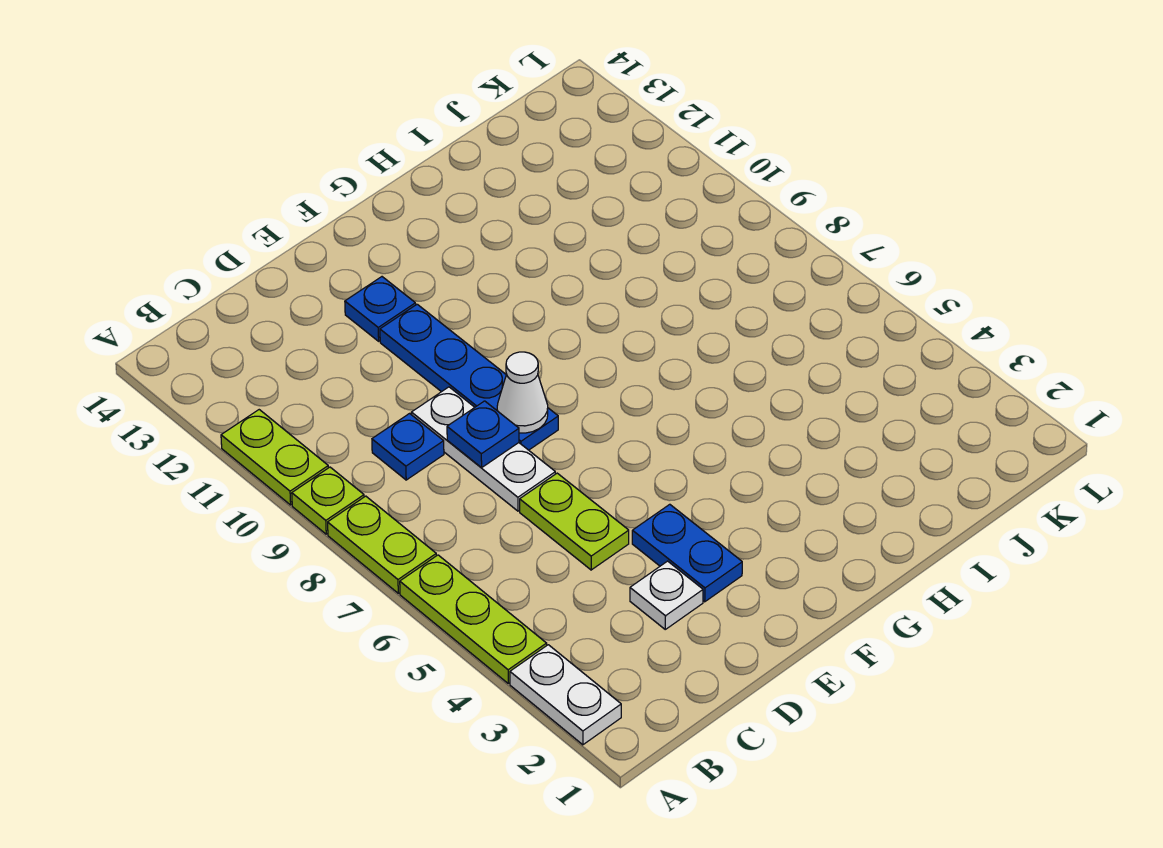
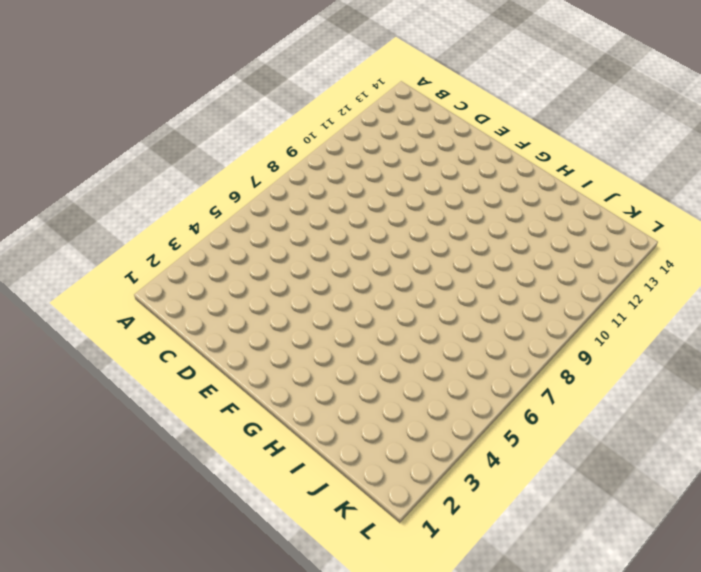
none -> white plate A2:A3 level 1
none -> lime plate A4:A6 level 1
none -> lime plate A7:A8 level 1

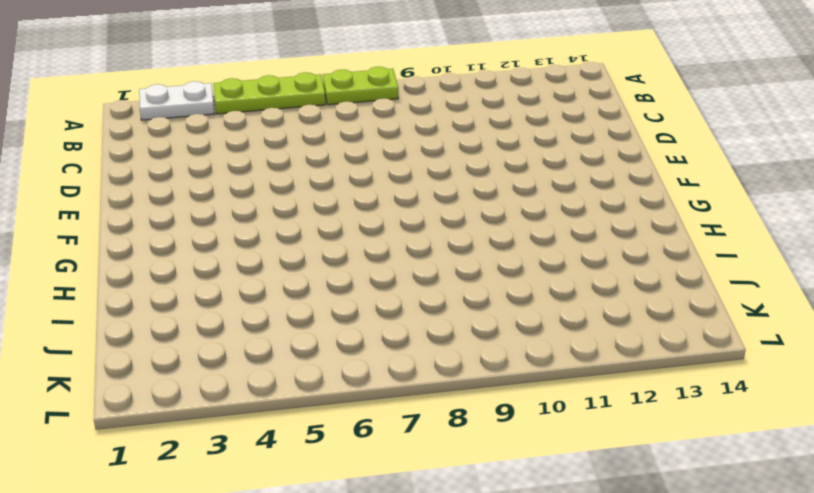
none -> lime plate A9 level 1
none -> lime plate A10:A11 level 1
none -> blue plate C9 level 1

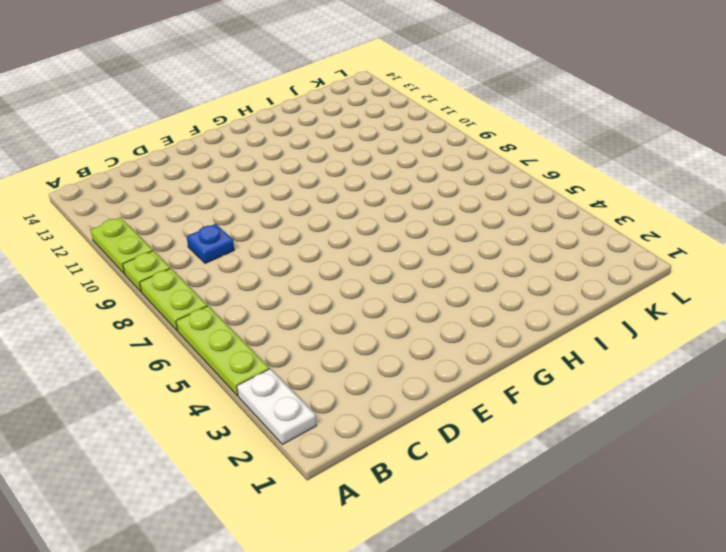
none -> white plate D3 level 1
none -> lime plate D5:D6 level 1
none -> white plate D7:D9 level 1

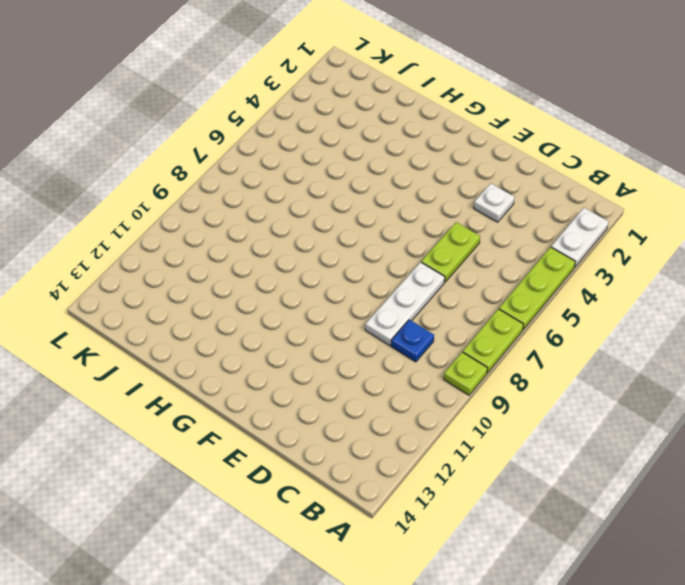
none -> lime plate A10:A11 level 1
none -> blue plate E3:E4 level 1
none -> blue plate E8:E11 level 1

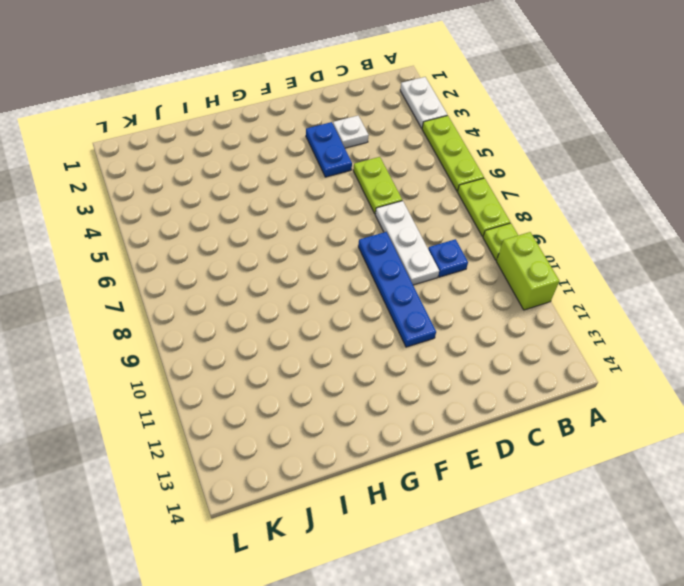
lime brick A10:A11 level 1 -> lime plate A10:A11 level 1
none -> blue plate E12 level 1
none -> blue plate D8 level 2
none -> white cone E8 level 2

